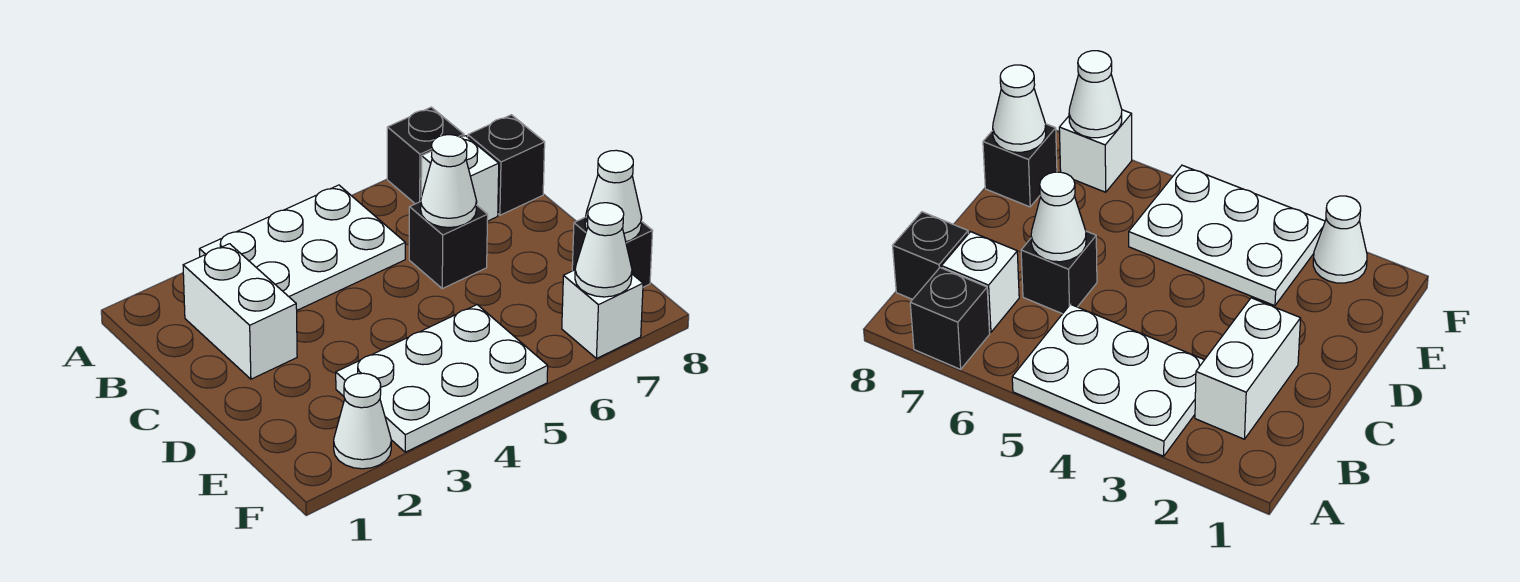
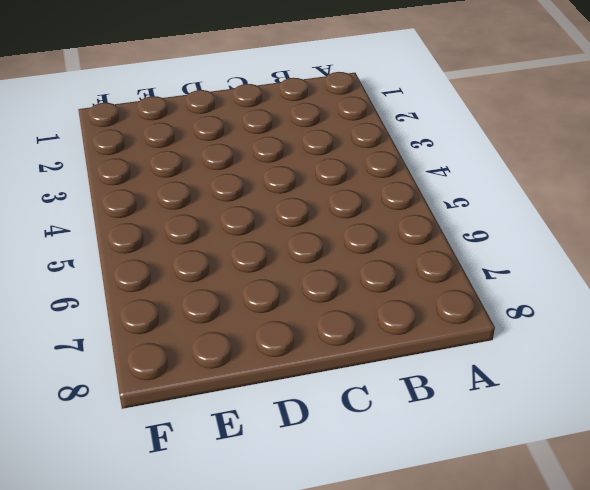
none -> white plate A3:B5 level 1
none -> black brick A7 level 1
none -> white brick B2:C2 level 1

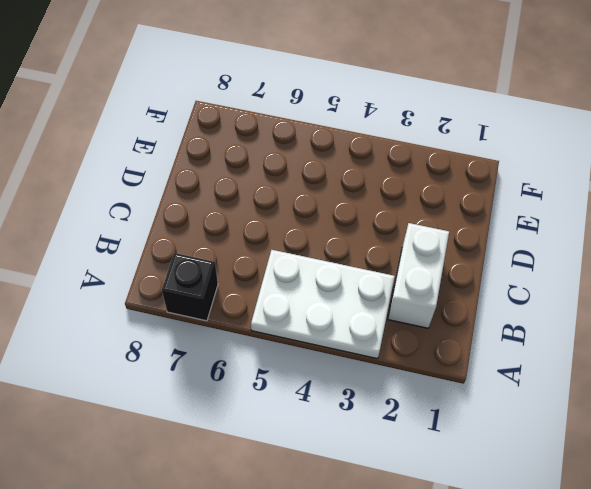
none -> white brick B7 level 1
none -> black brick B8 level 1
none -> black brick C6 level 1

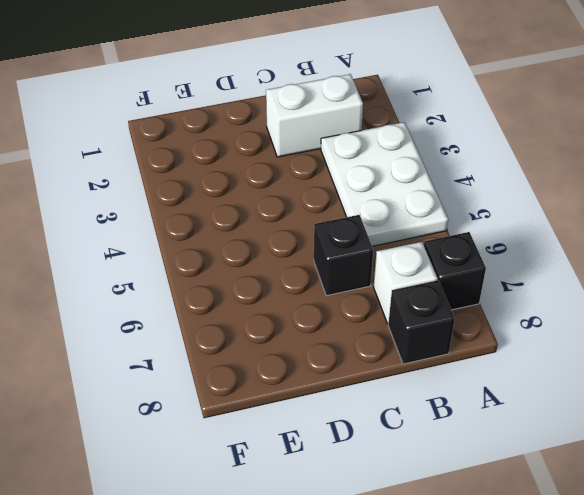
none -> white plate E3:F5 level 1
none -> black brick E8 level 1
none -> white cone F2 level 1

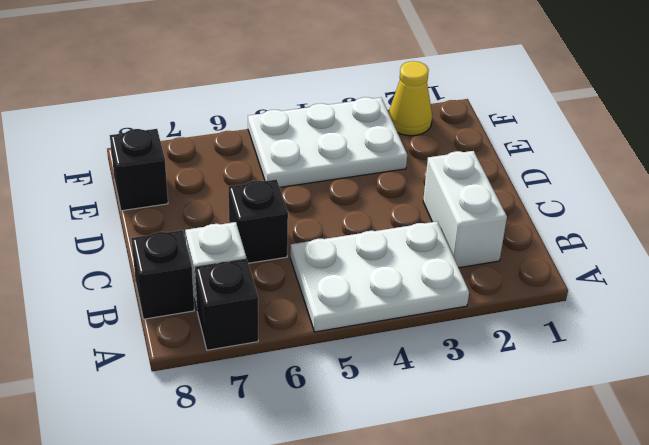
yellow cone F2 level 1 -> white cone F2 level 1
none -> white brick F7 level 1
none -> white cone C6 level 2
none -> white cone E8 level 2

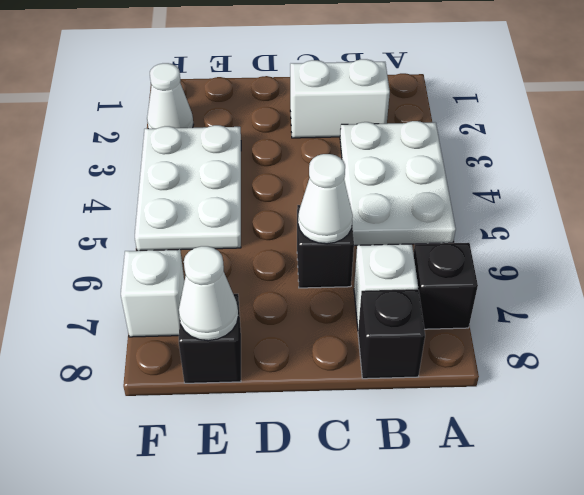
none -> white cone F7 level 2

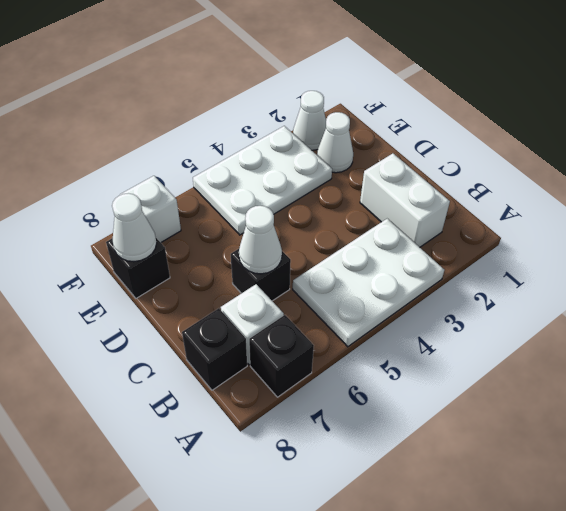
white cone E2 level 1 -> white cone F7 level 2

